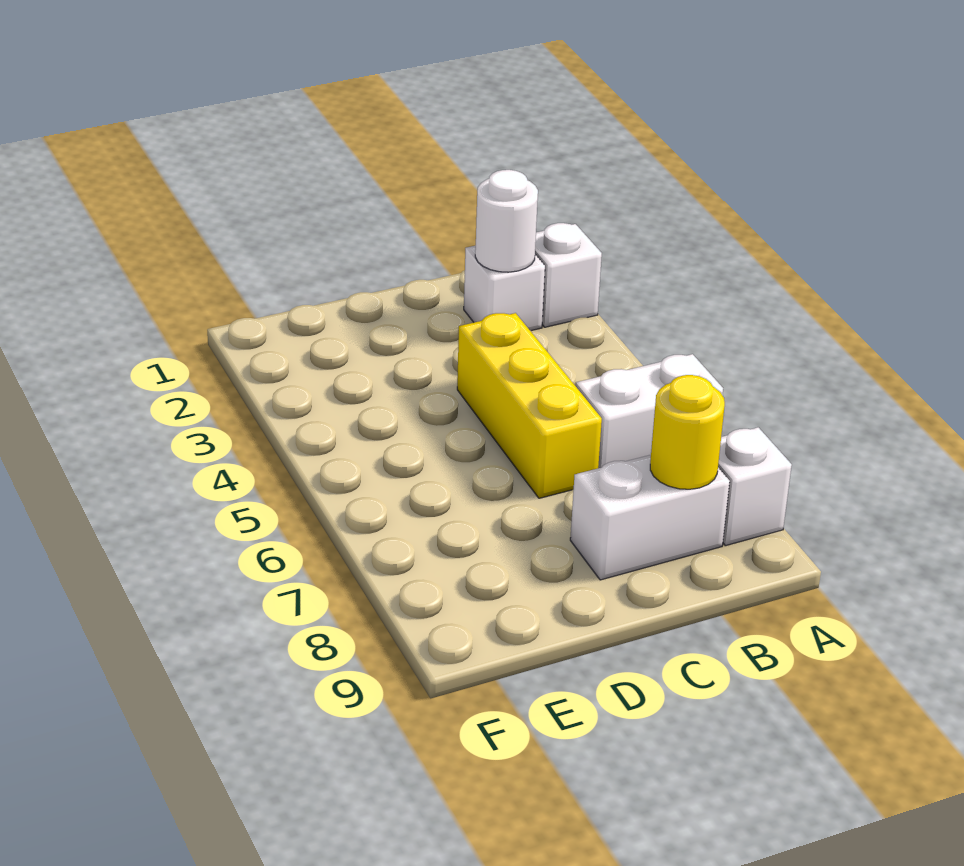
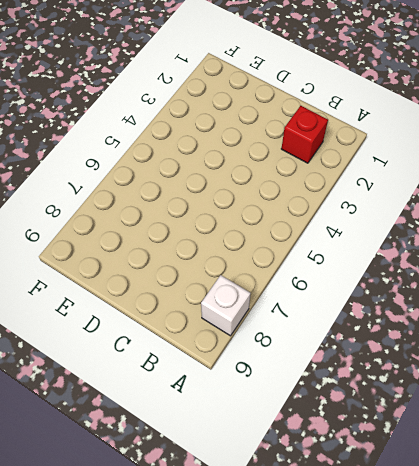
red brick B2 level 1 -> white brick B2 level 1
none -> white brick A2 level 1
none -> white brick A6:B6 level 1

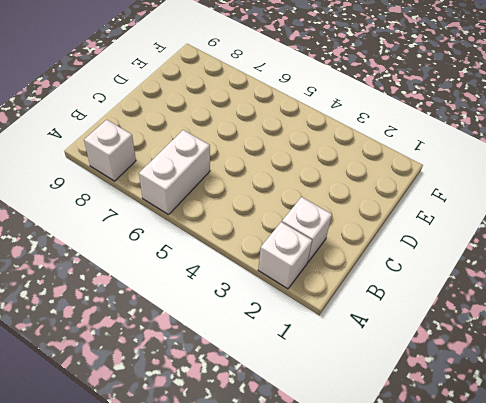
none -> white brick B8:C8 level 1
none -> yellow brick C4:C6 level 1

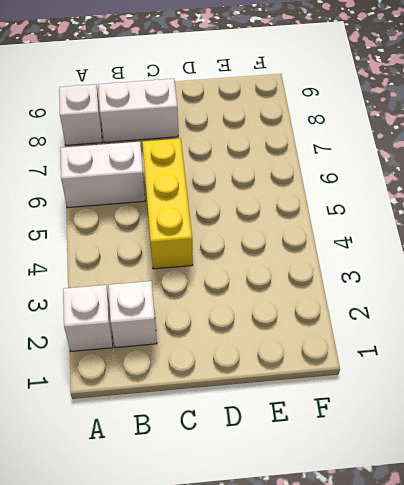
none -> white round brick B2 level 2
none -> yellow round brick B8 level 2

